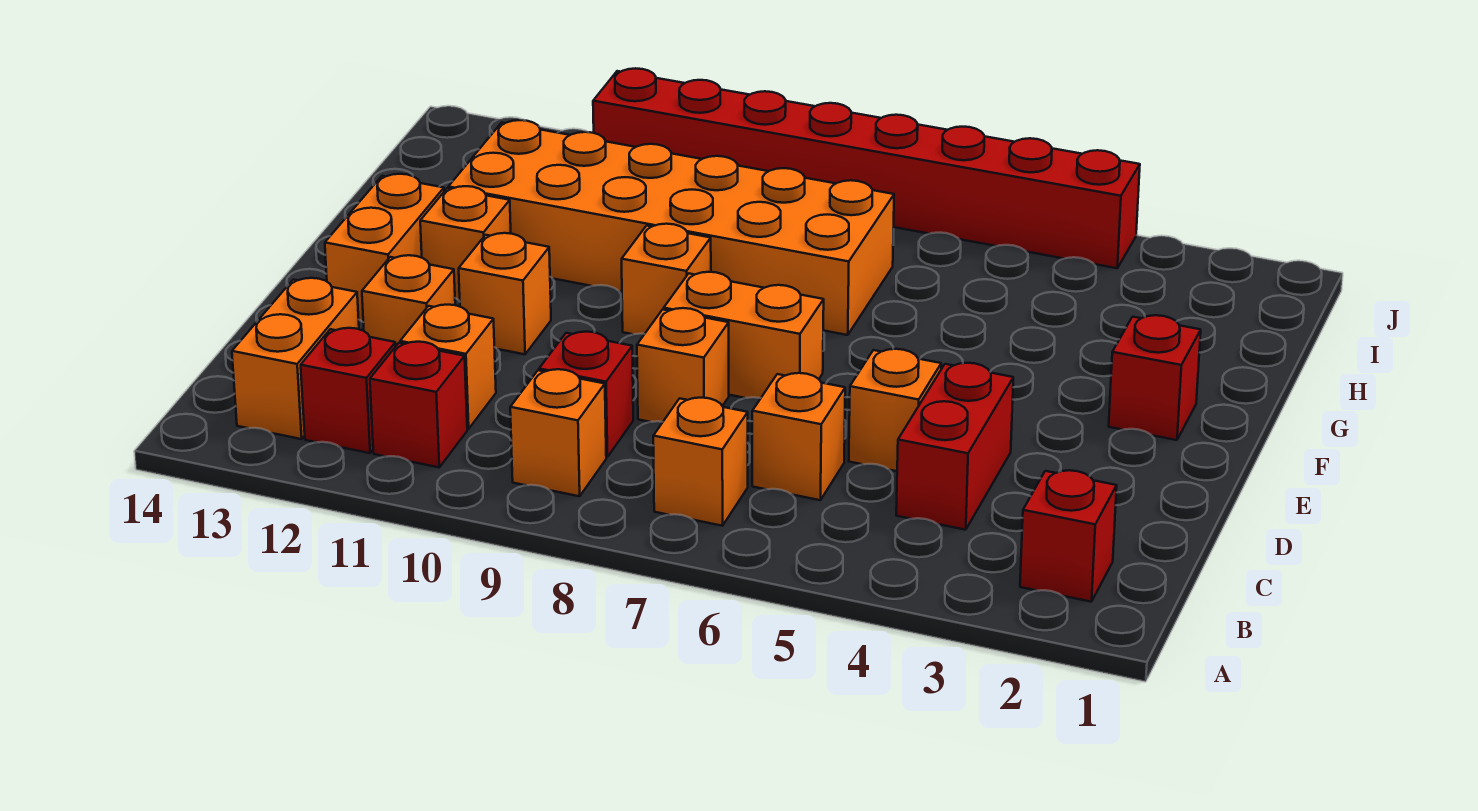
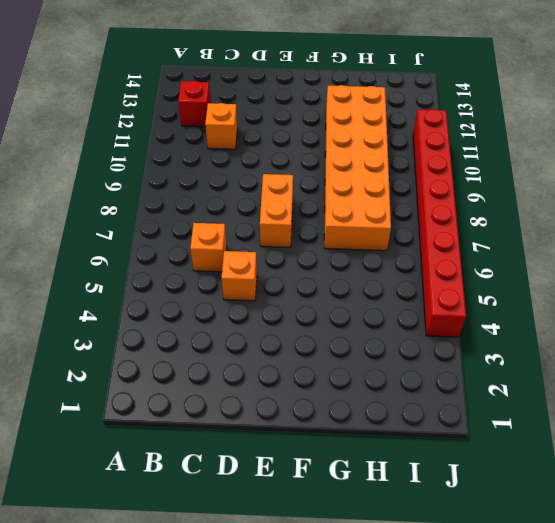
none -> red brick B2 level 1
none -> orange brick B7 level 1
none -> orange brick B9 level 1

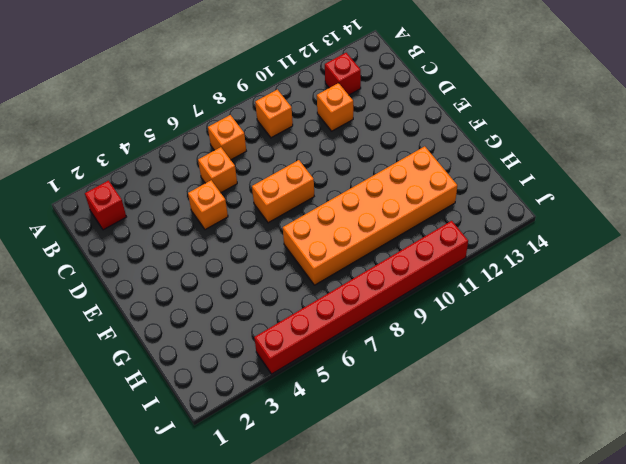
none -> red brick B11 level 1
none -> orange brick B13:C13 level 1
none -> red brick C4:D4 level 1

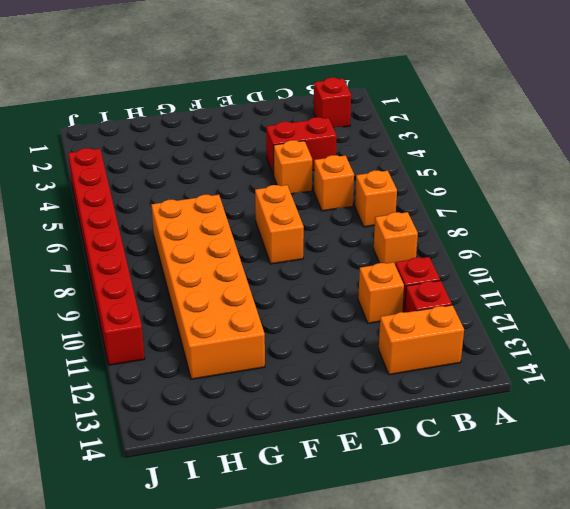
none -> red brick C9 level 1
none -> orange brick D8 level 1
none -> orange brick D12 level 1

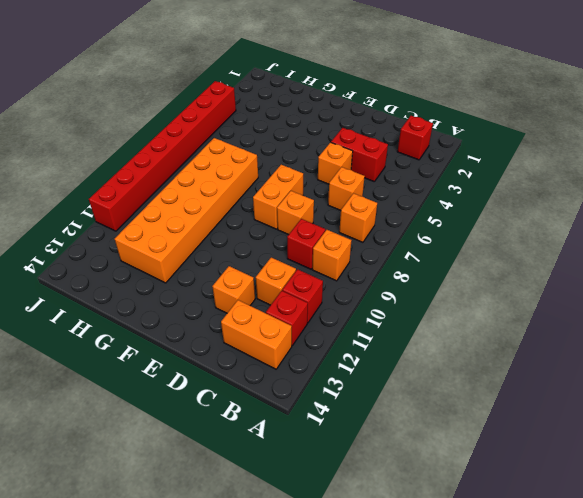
none -> orange brick E11 level 1
none -> orange brick E13:F13 level 1
none -> red brick F2 level 1

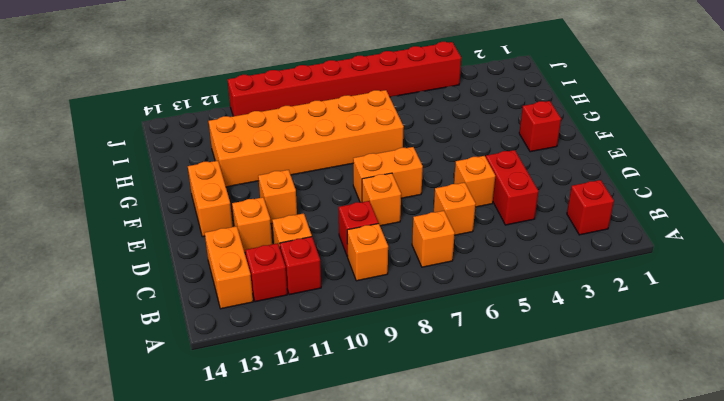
none -> orange brick F9 level 1
none -> orange brick F12 level 1

